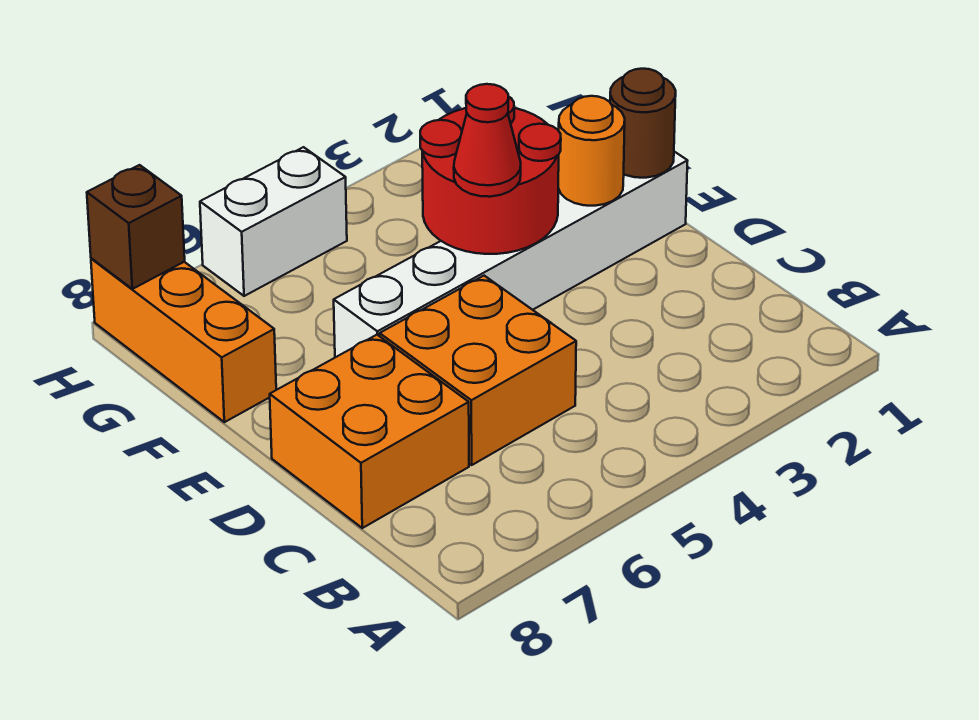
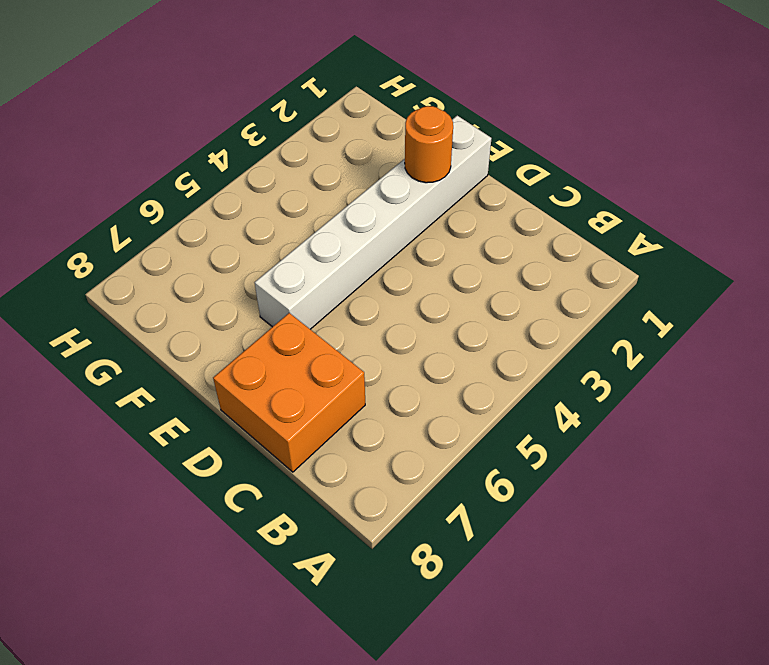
none -> orange brick C5:D6 level 1
none -> orange brick F8:H8 level 1

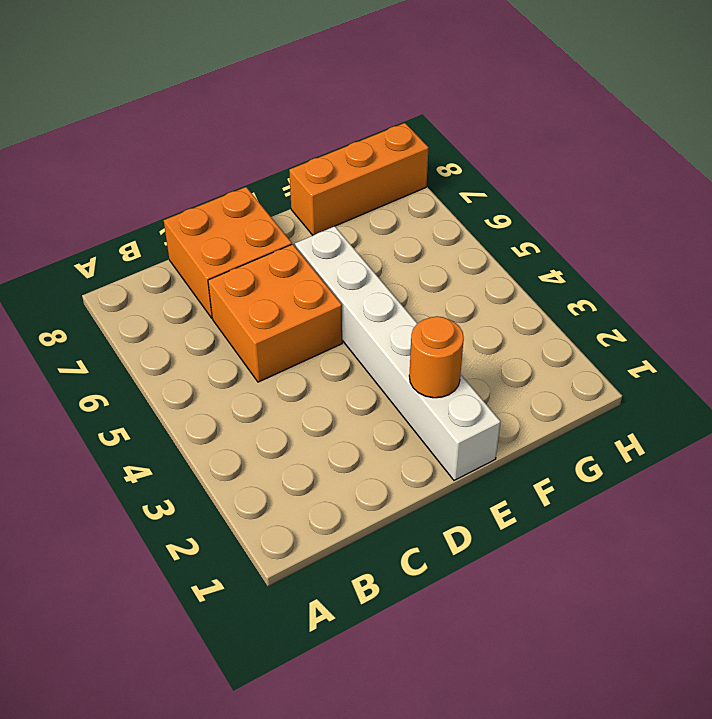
none -> white brick H5:H6 level 1
none -> brown round brick E1 level 2

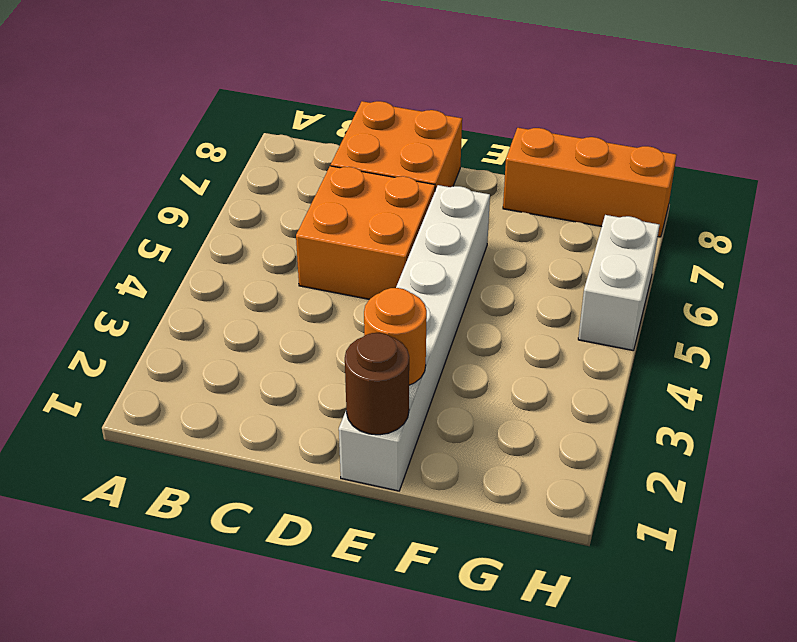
none -> red round brick E3:F4 level 2
none -> brown brick H8 level 2

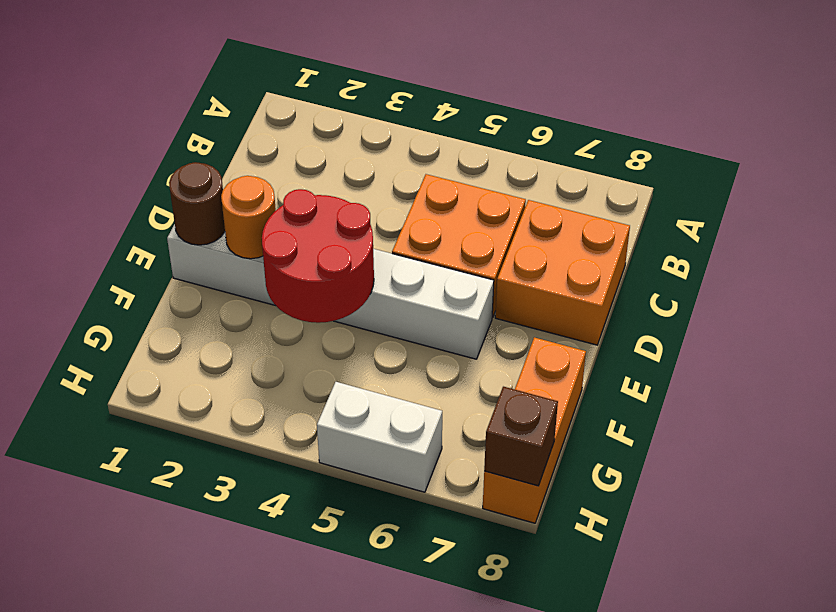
none -> red cone E4 level 3

